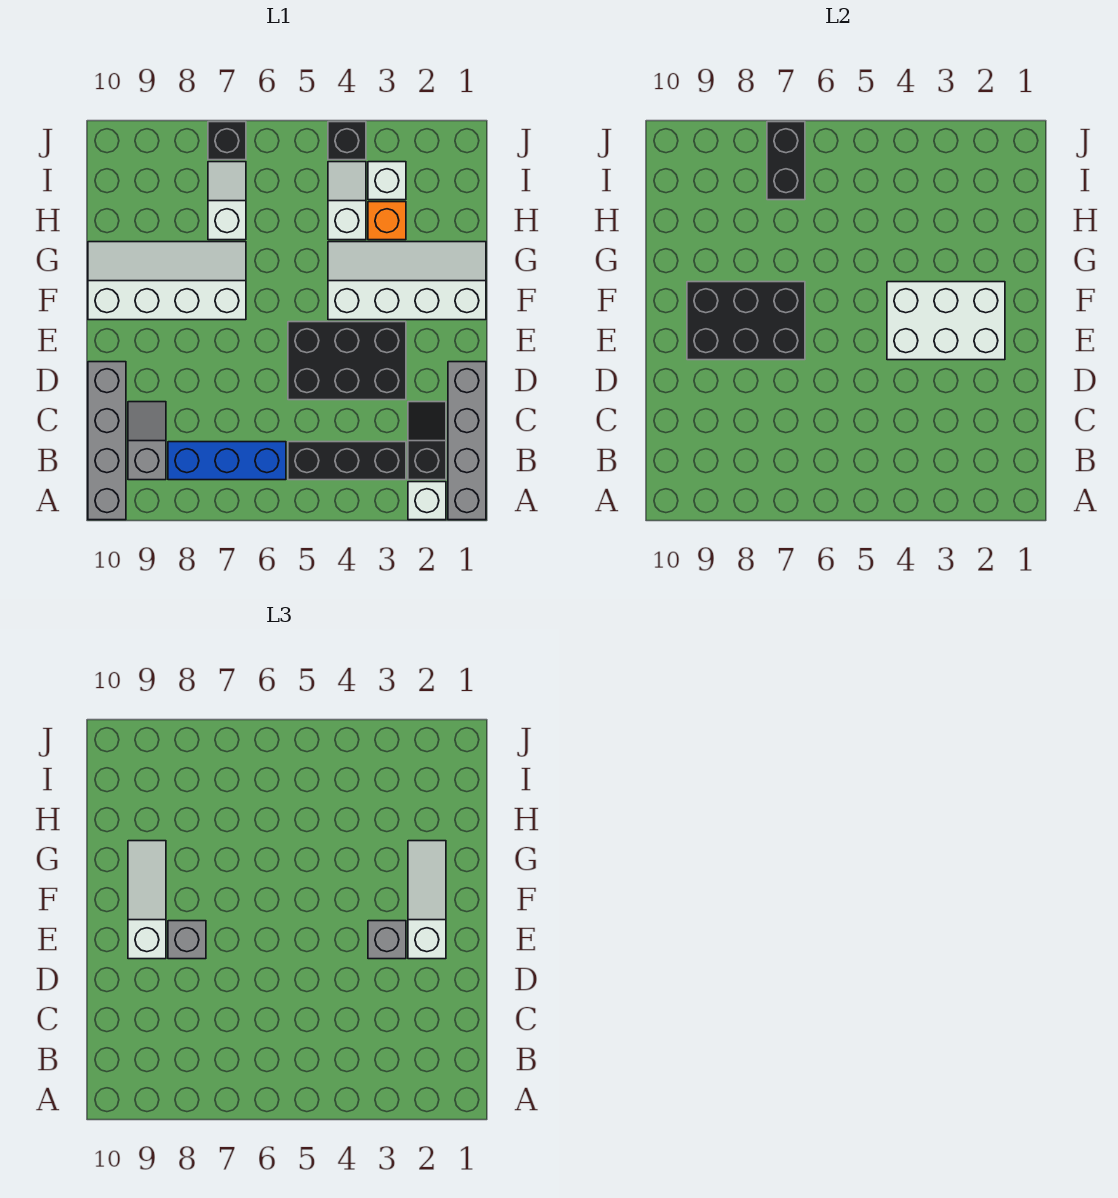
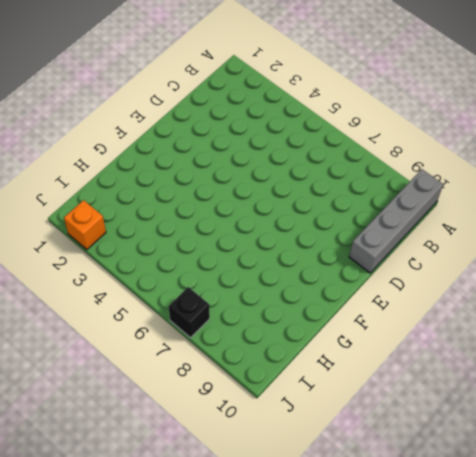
orange brick J2 level 1 -> orange brick H3 level 1
none -> grey brick A1:D1 level 1
none -> white brick A2 level 1
none -> black slope B2:C2 level 1 top B

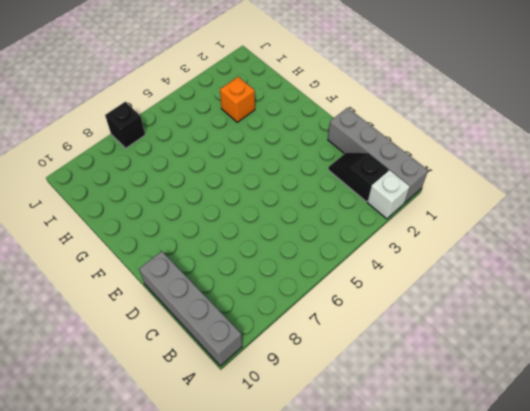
none -> black brick B3:B5 level 1
none -> blue brick B6:B8 level 1
none -> grey slope B9:C9 level 1 top B

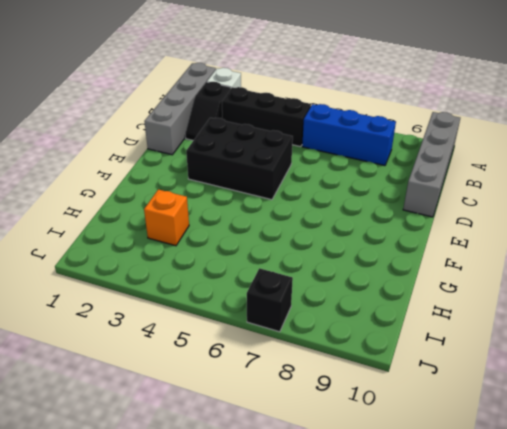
none -> grey slope B9:C9 level 1 top B
none -> white slope F1:G4 level 1 top F
none -> white slope F7:G10 level 1 top F

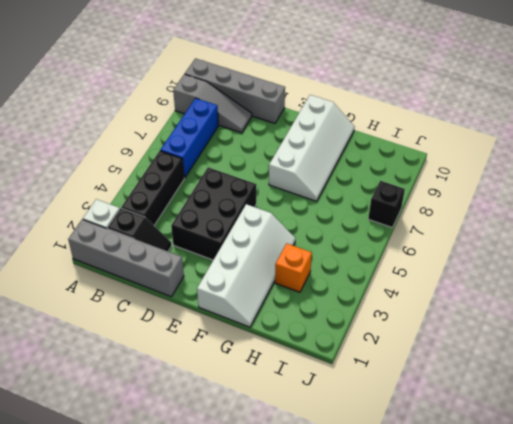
grey slope A9:C9 level 1 top A -> grey slope B9:C9 level 1 top B
none -> white slope H4:I4 level 1 top H
none -> white slope H7:I7 level 1 top H
none -> white brick I3 level 1

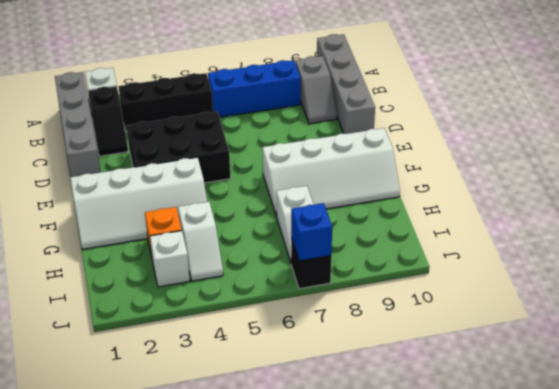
blue brick J7 level 2 -> black brick I7:J7 level 2
none -> black brick J4 level 1
none -> white brick E2:F4 level 2
none -> black brick E7:F9 level 2

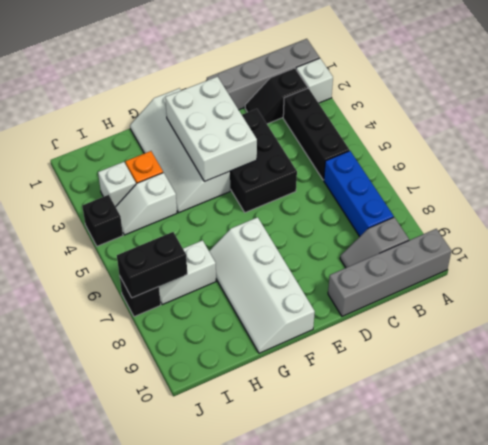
none -> black brick E7:F9 level 2
none -> white slope E2:G2 level 3 top E
none -> grey brick E3 level 3

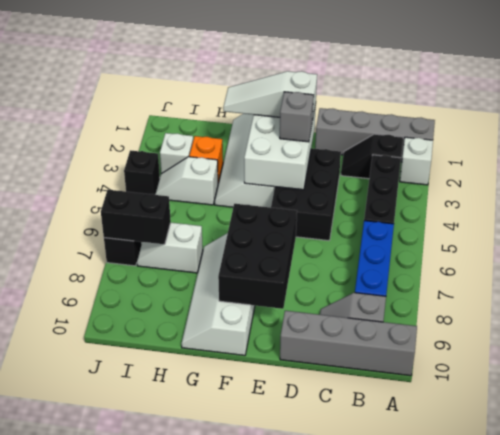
none -> grey brick E8 level 3
none -> white slope E9:G9 level 3 top E

